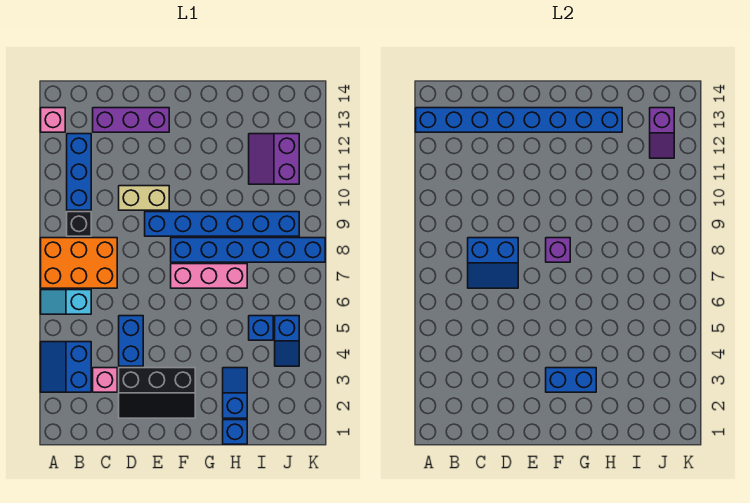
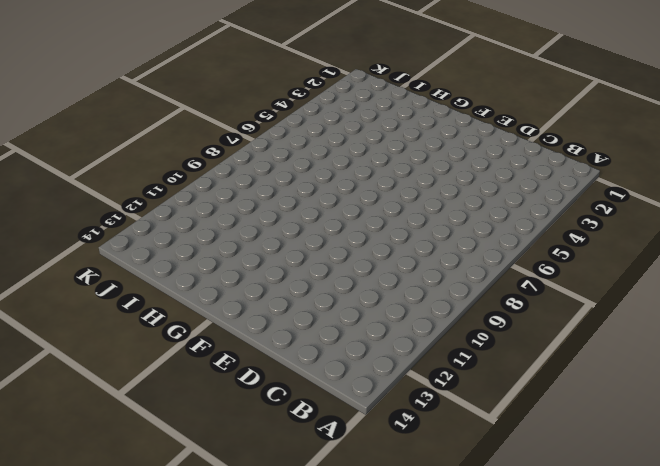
none -> blue slope A3:B4 level 1 top B
none -> cyan slope A6:B6 level 1 top B
none -> orange brick A7:C8 level 1

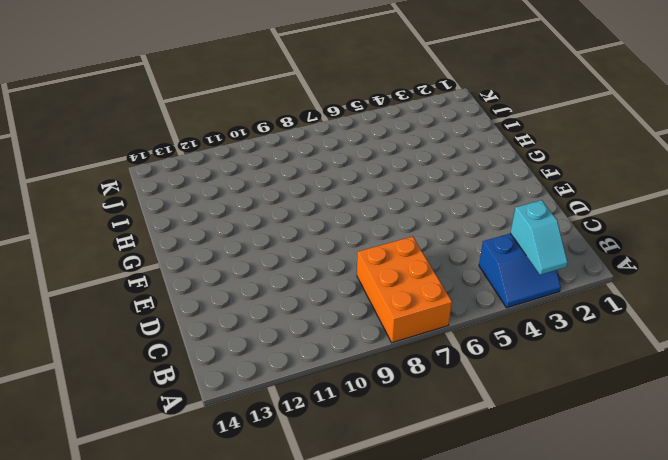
cyan slope A3:B3 level 2 top B -> cyan slope A6:B6 level 1 top B
none -> pink brick A13 level 1
none -> black brick B9 level 1
none -> blue brick B10:B12 level 1

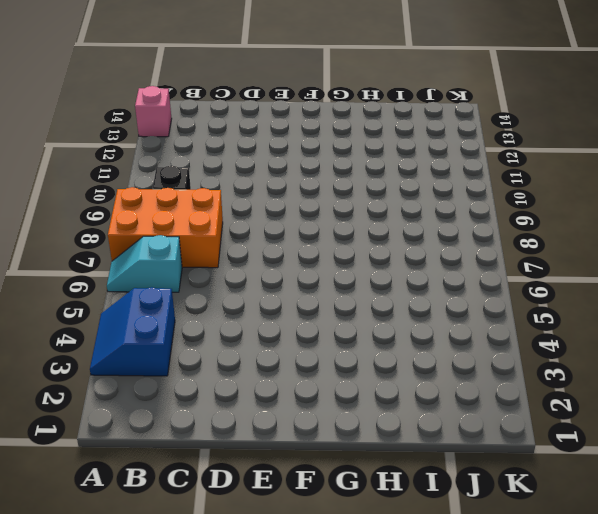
none -> blue brick B10:B12 level 1
none -> pink brick C3 level 1
none -> purple brick C13:E13 level 1

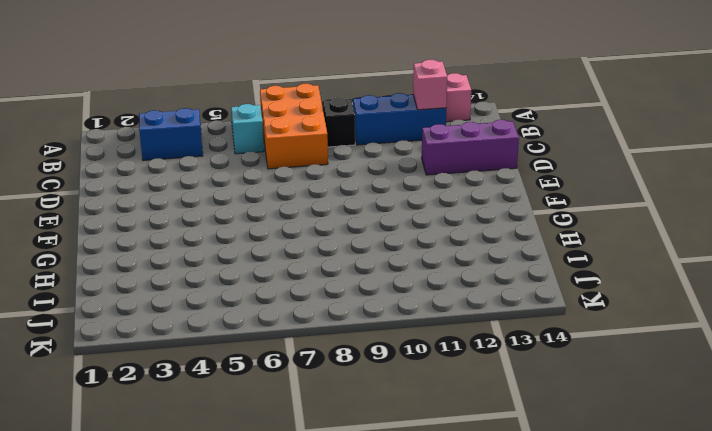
pink brick B12 level 2 -> pink brick C3 level 1
purple brick D12:D14 level 1 -> purple brick C13:E13 level 1
none -> black slope D2:F3 level 1 top 3
none -> blue brick D4:D5 level 1
none -> tan brick D10:E10 level 1

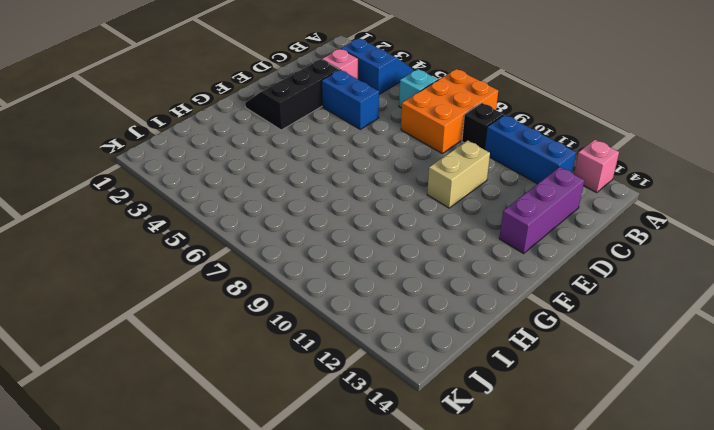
none -> blue brick E9:J9 level 1
none -> pink brick F7:H7 level 1
none -> blue brick F8:K8 level 1

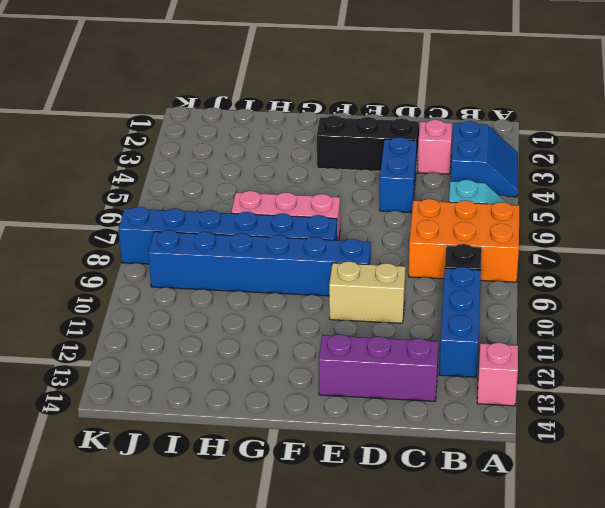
none -> blue brick H1 level 1
none -> blue slope H2:H3 level 1 top 2
none -> blue brick I5 level 1

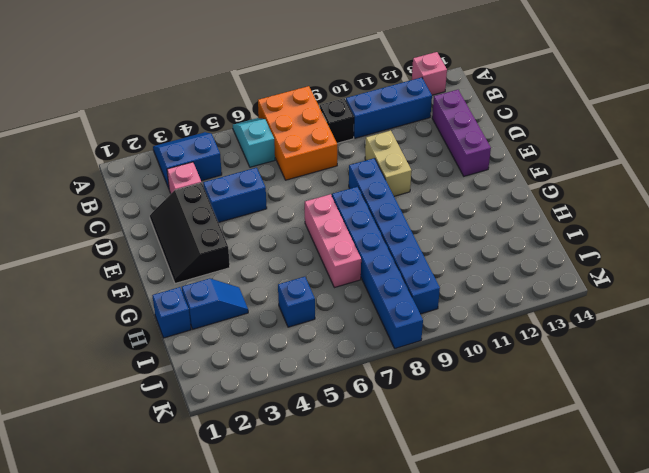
none -> purple slope I11:J12 level 1 top J
none -> blue slope J4:J5 level 1 top 5
none -> blue brick A13:H13 level 2

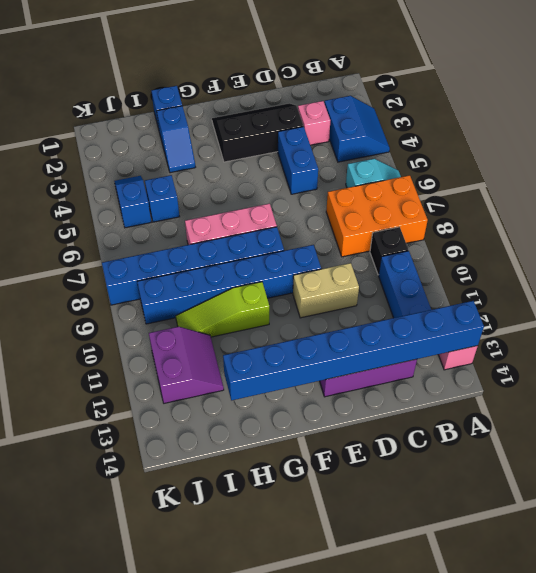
lime slope G10:I10 level 1 top G -> none
none -> blue slope C7:D8 level 2 top 8
none -> blue brick F3:G3 level 2
none -> purple brick F8 level 2

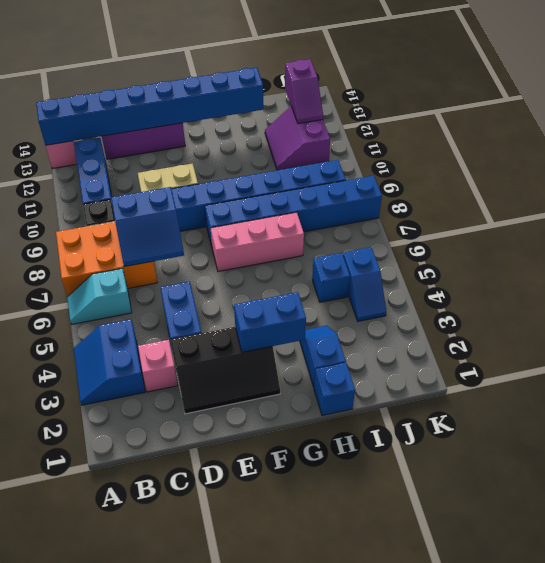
none -> purple brick F8 level 2

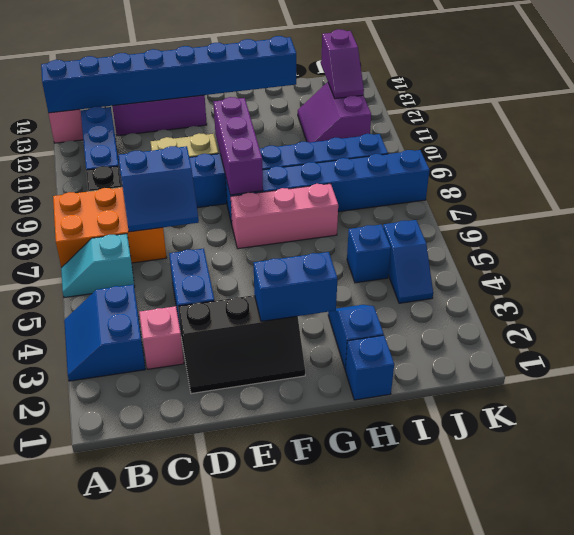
purple brick F8:F10 level 2 -> purple brick F8 level 2

